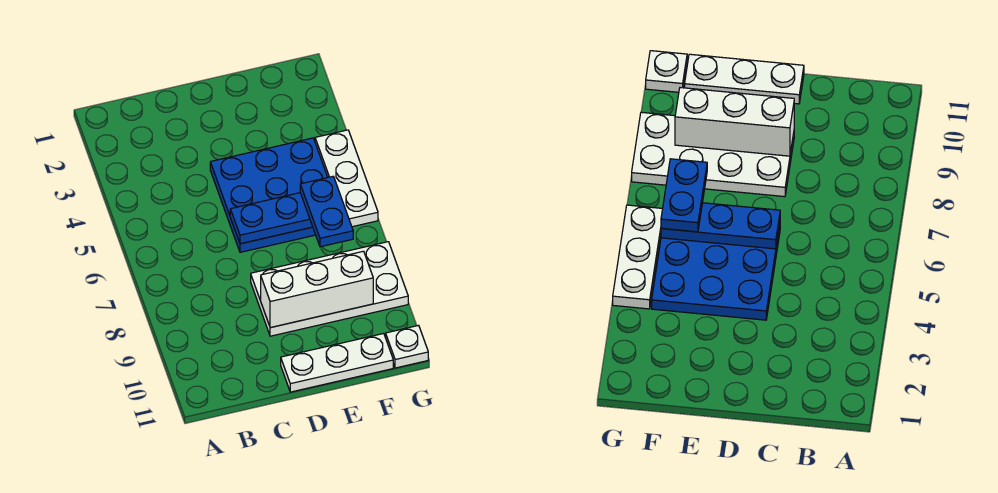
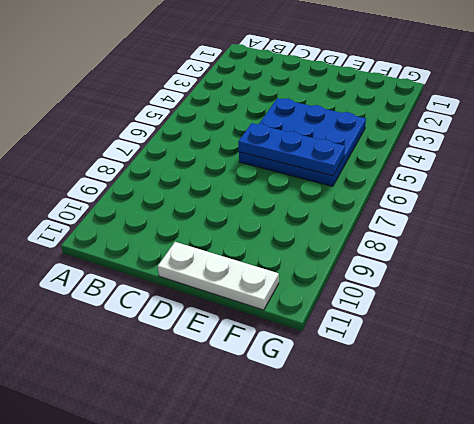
none -> white plate D8:G9 level 1
none -> white plate G4:G6 level 1

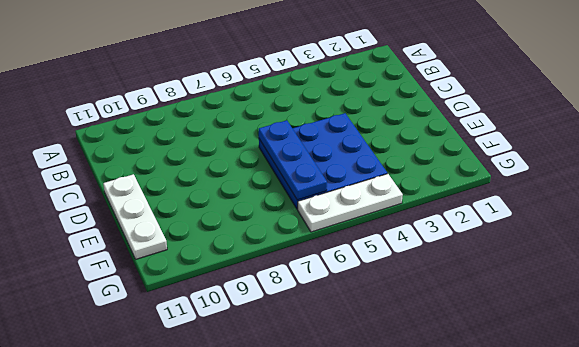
none -> white plate D8:G9 level 1
none -> white plate G11 level 1

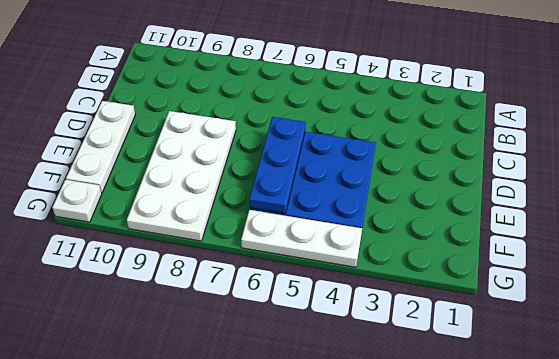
none -> white brick D9:F9 level 2
none -> blue plate F6:F7 level 3

